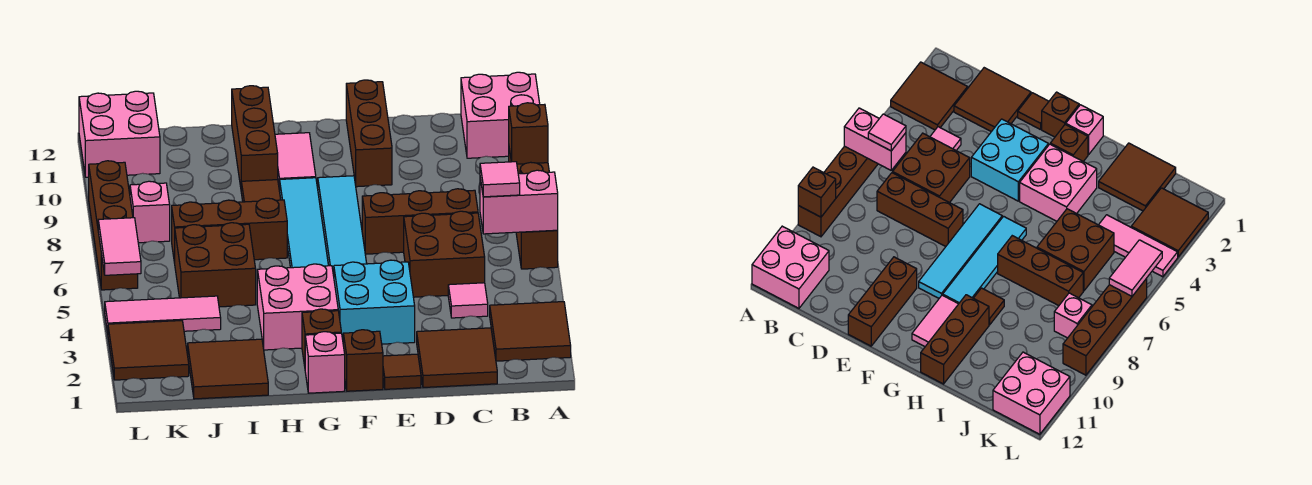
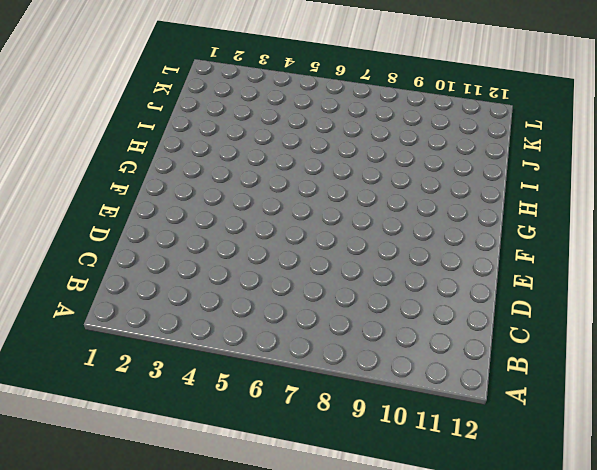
none -> brown tile A2:B3 level 1
none -> brown brick A6:A9 level 1
none -> pink brick A11:B12 level 1
none -> brown tile C1:D2 level 1

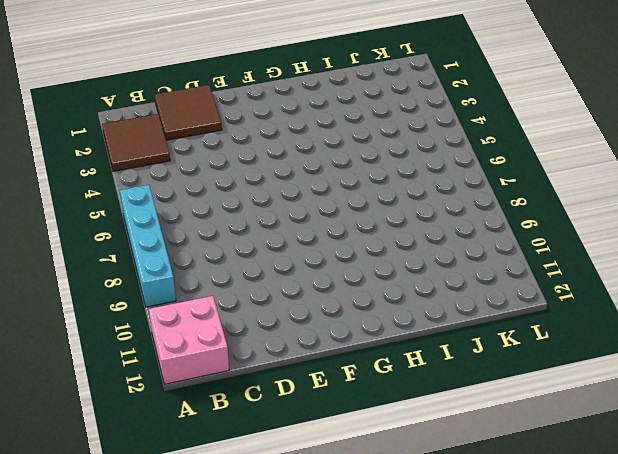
cyan brick A6:A9 level 1 -> brown brick A6:A9 level 1
none -> pink tile C4 level 1
none -> brown brick C5:D6 level 1
none -> brown brick C7:E7 level 1
none -> brown tile E1 level 1

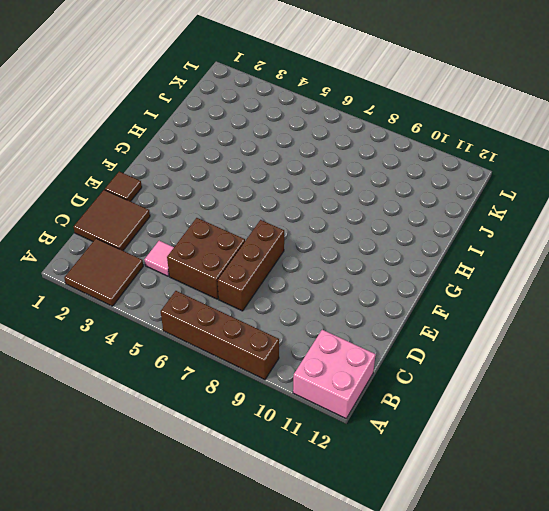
none -> cyan brick E3:F4 level 1
none -> brown brick E10:E12 level 1
none -> brown brick F1 level 1
none -> cyan tile F6:F9 level 1

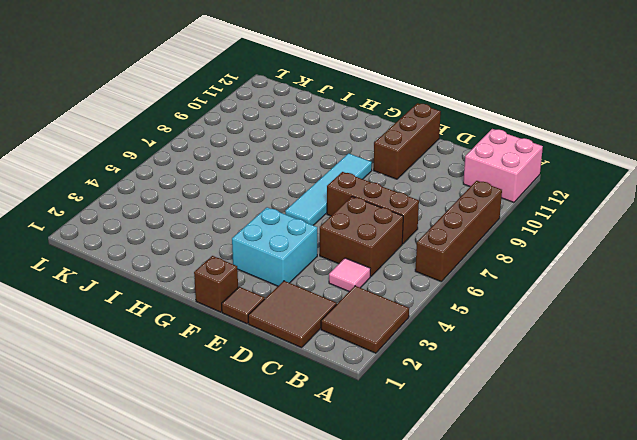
none -> pink brick G1 level 1
none -> brown brick G2 level 1
none -> pink brick G3:H4 level 1
none -> cyan tile G6:G9 level 1

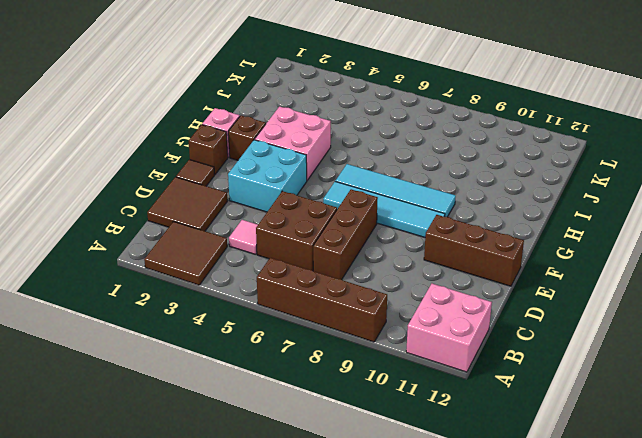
none -> pink tile G10:G11 level 1
none -> brown brick H7:J7 level 1
none -> brown tile H9 level 1
none -> brown brick H10:H12 level 1

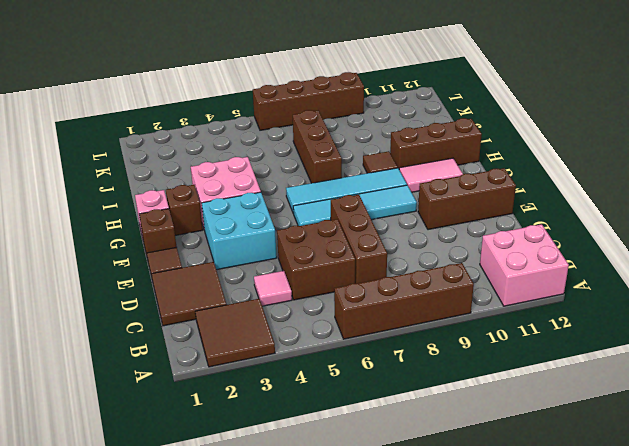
none -> brown tile I1:J2 level 1
none -> brown brick I5:J6 level 1
none -> pink tile J4:L4 level 1
none -> brown tile K2:L3 level 1

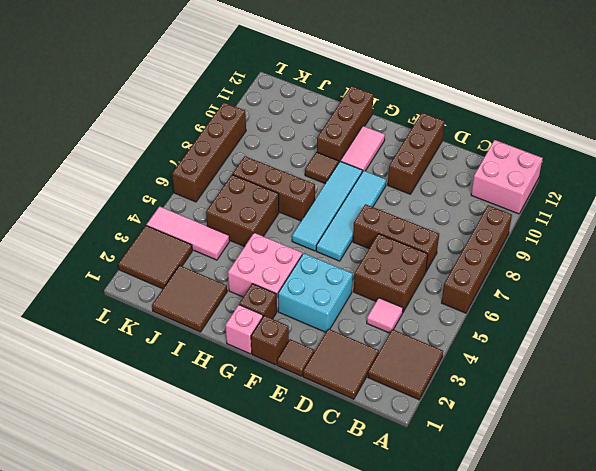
none -> pink brick K8 level 1
none -> pink brick K11:L12 level 1
none -> pink brick A6:B6 level 2
none -> brown brick A9 level 2

